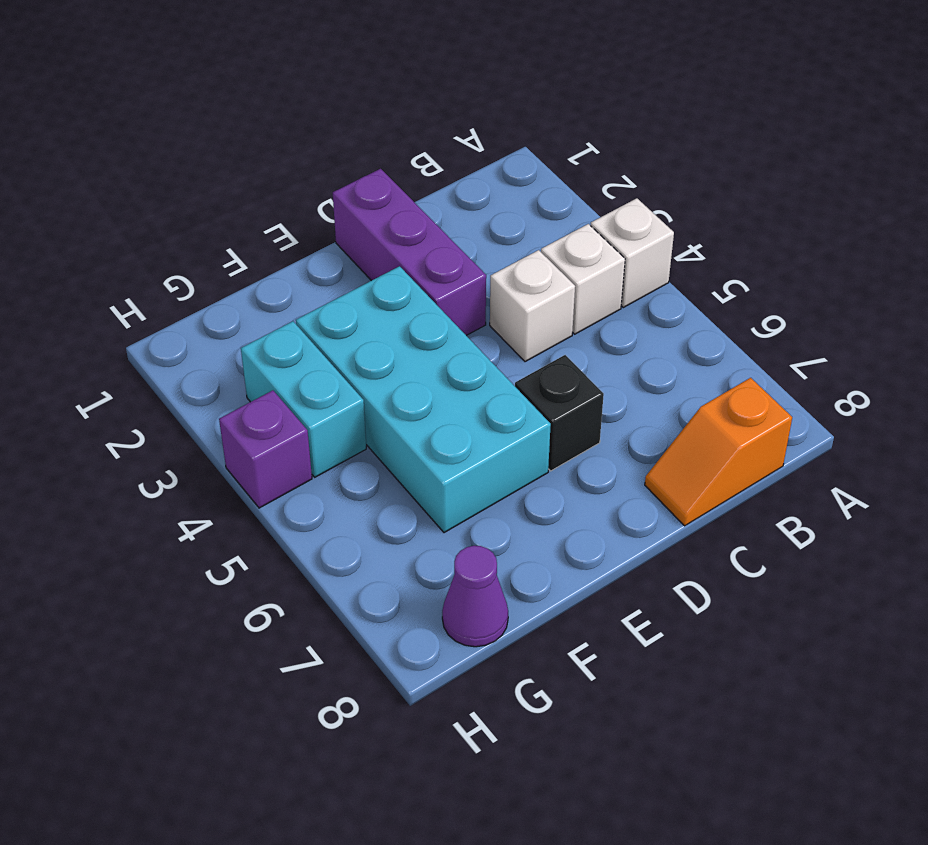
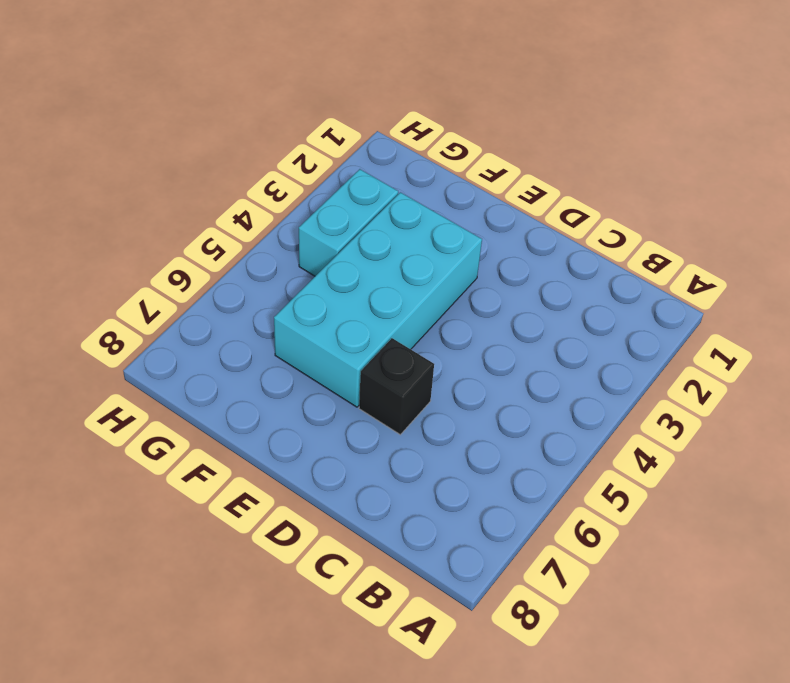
none -> white brick A4 level 1
none -> white brick B4 level 1

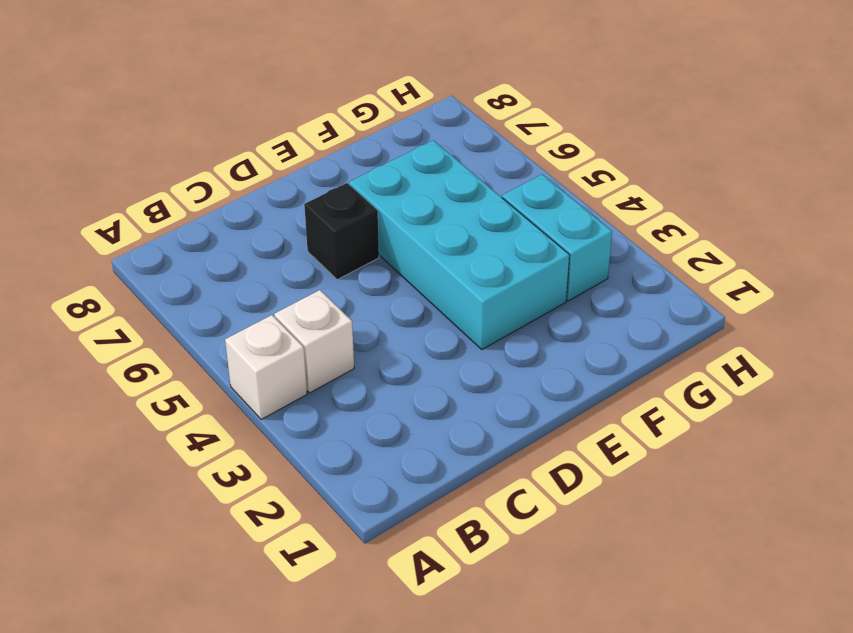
none -> orange slope B8:C8 level 1 top B
none -> white brick C4 level 1

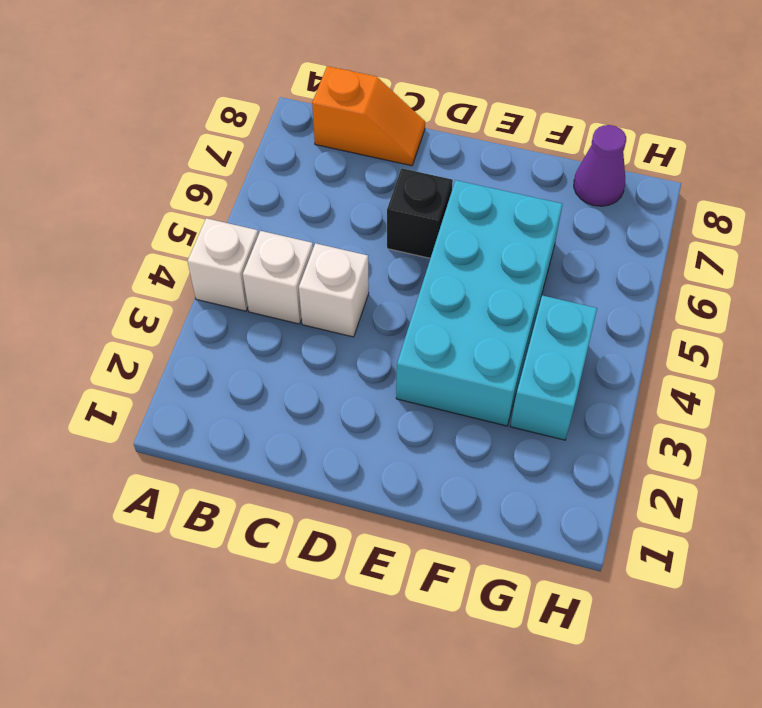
none -> purple brick D1:D3 level 1
none -> purple brick H4 level 1

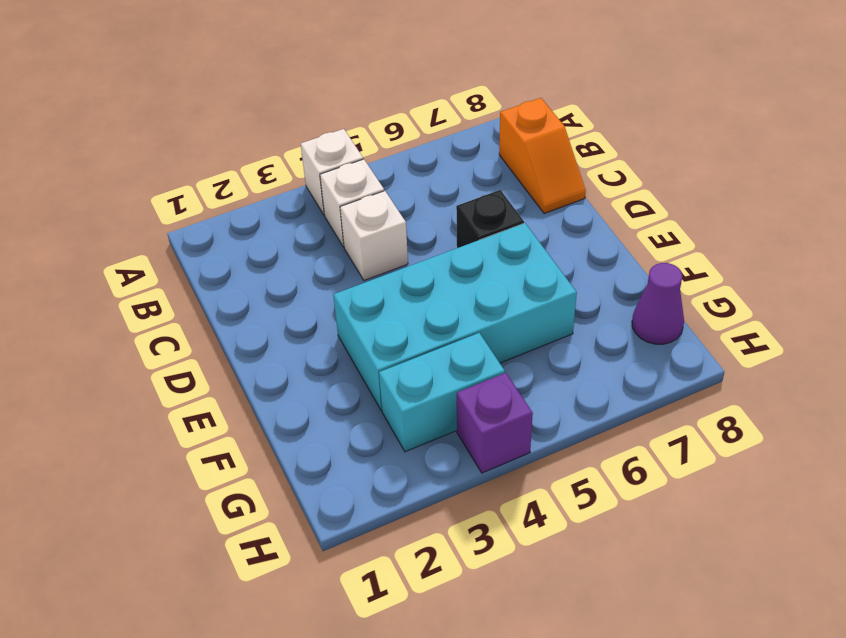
none -> purple brick D1:D3 level 1

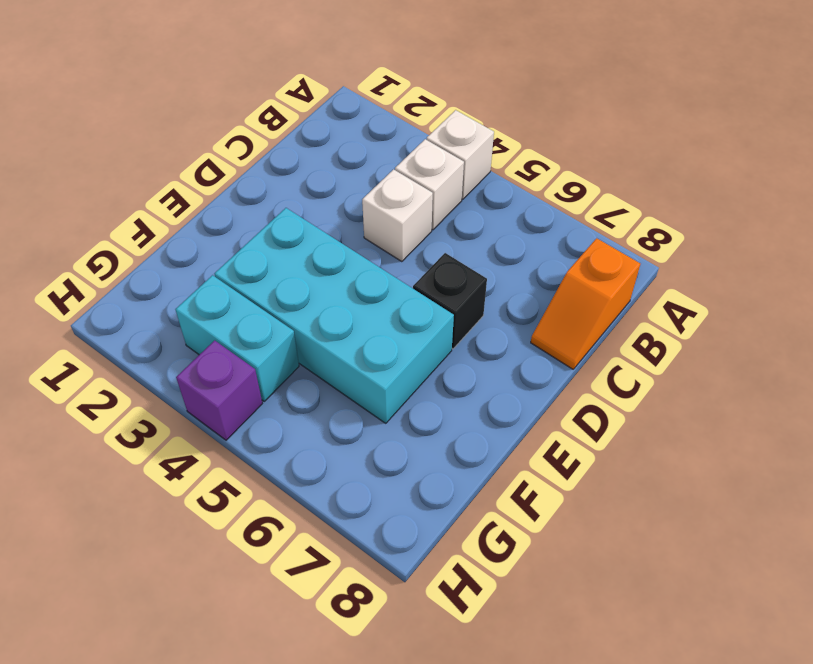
none -> purple brick D1:D3 level 1
none -> purple cone G8 level 1

